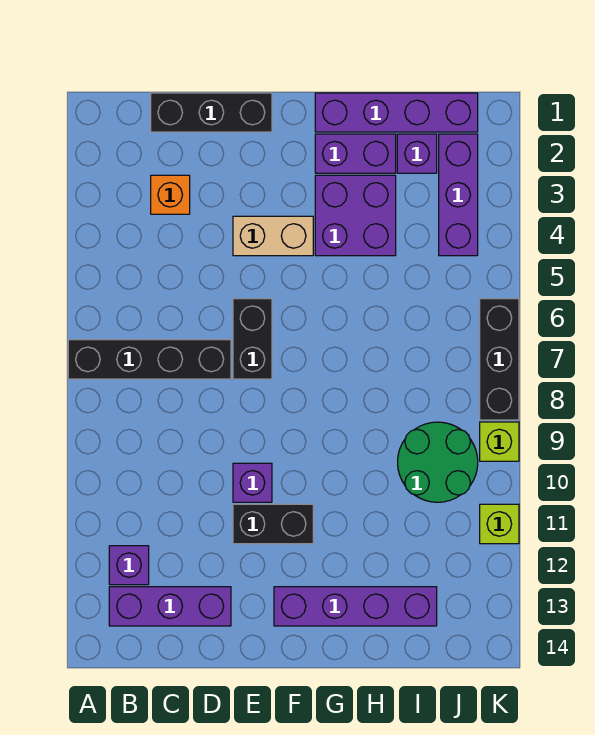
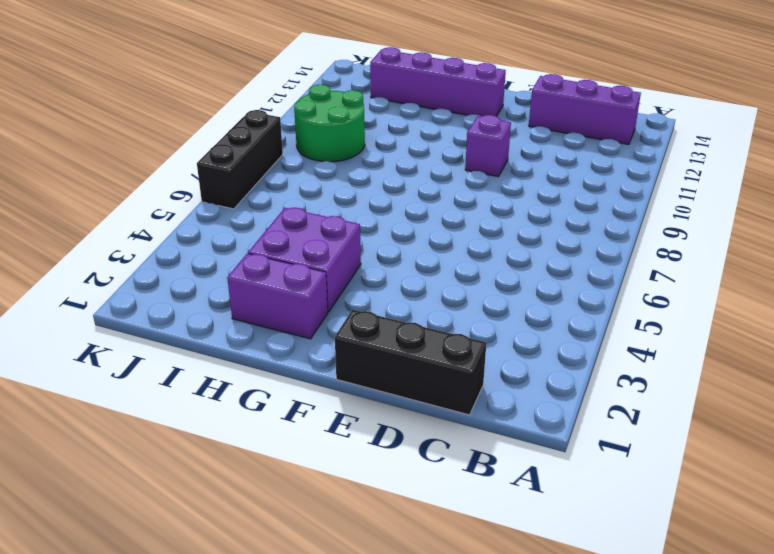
none -> black brick A7:D7 level 1
none -> purple brick B12 level 1
none -> orange brick C3 level 1

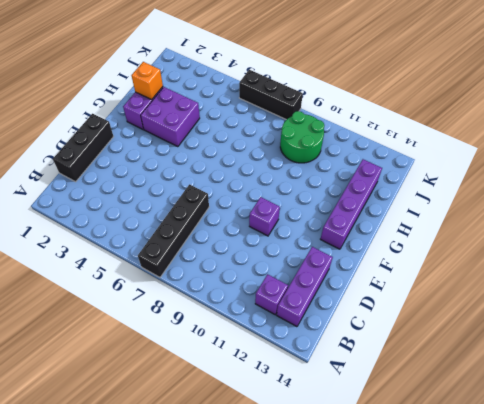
orange brick H2 level 2 -> orange brick C3 level 1
none -> tan brick E4:F4 level 1
none -> black brick E6:E7 level 1
none -> black brick E11:F11 level 1

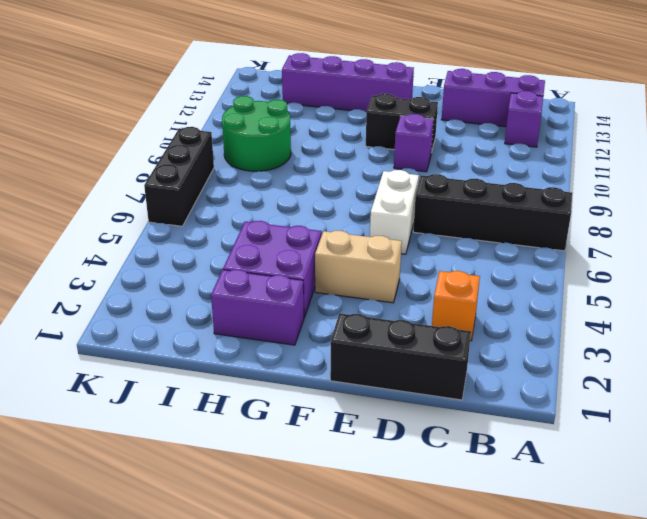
white brick E6:E7 level 1 -> black brick E6:E7 level 1
none -> purple brick G1:J1 level 1
none -> purple brick I2 level 1
none -> purple brick J2:J4 level 1

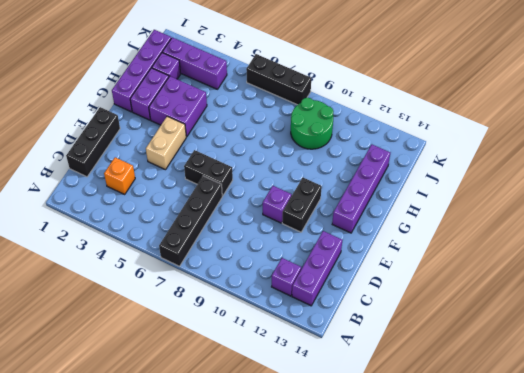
none -> lime brick K9 level 1
none -> lime brick K11 level 1

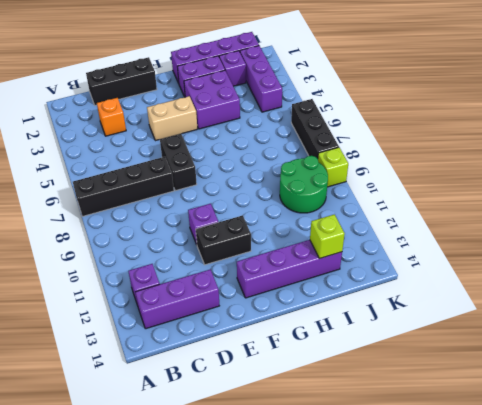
lime brick I13 level 2 -> lime brick K11 level 1

